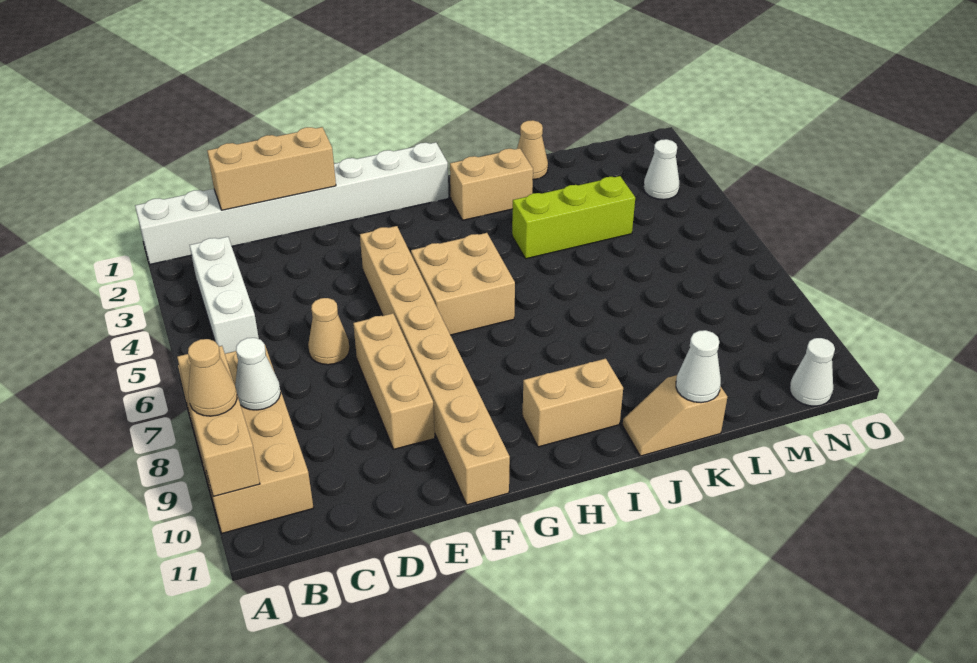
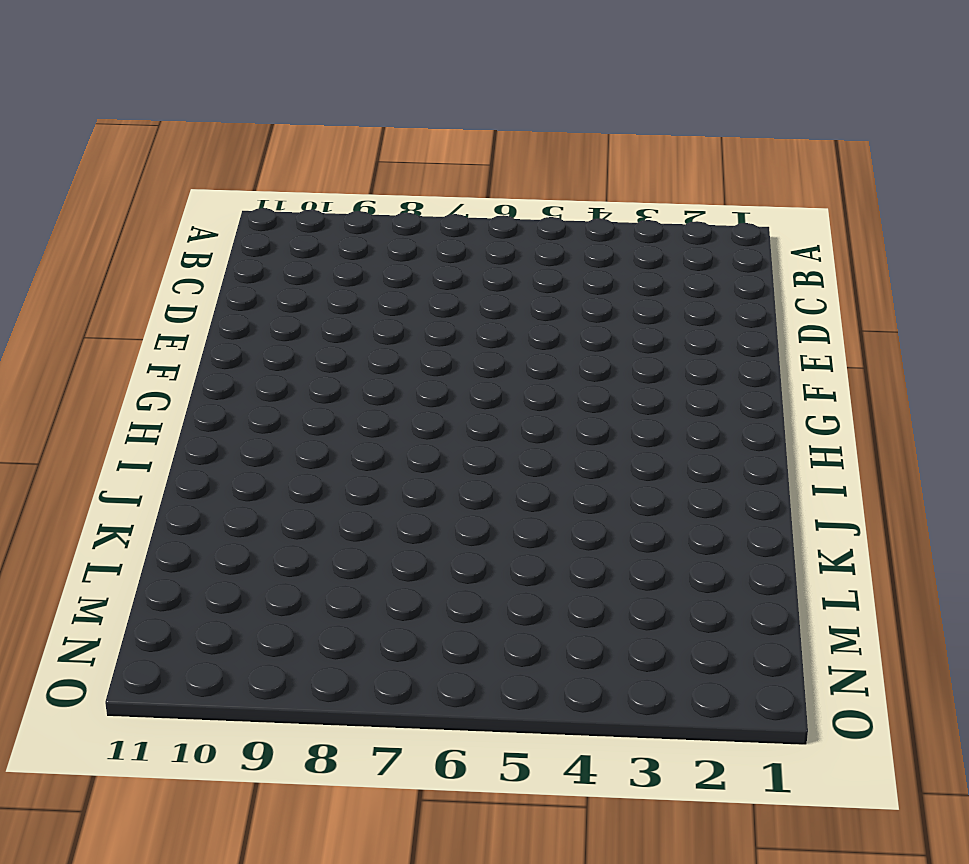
none -> white brick A1:H1 level 1
none -> tan brick A7:B10 level 1
none -> white brick B3:B5 level 1

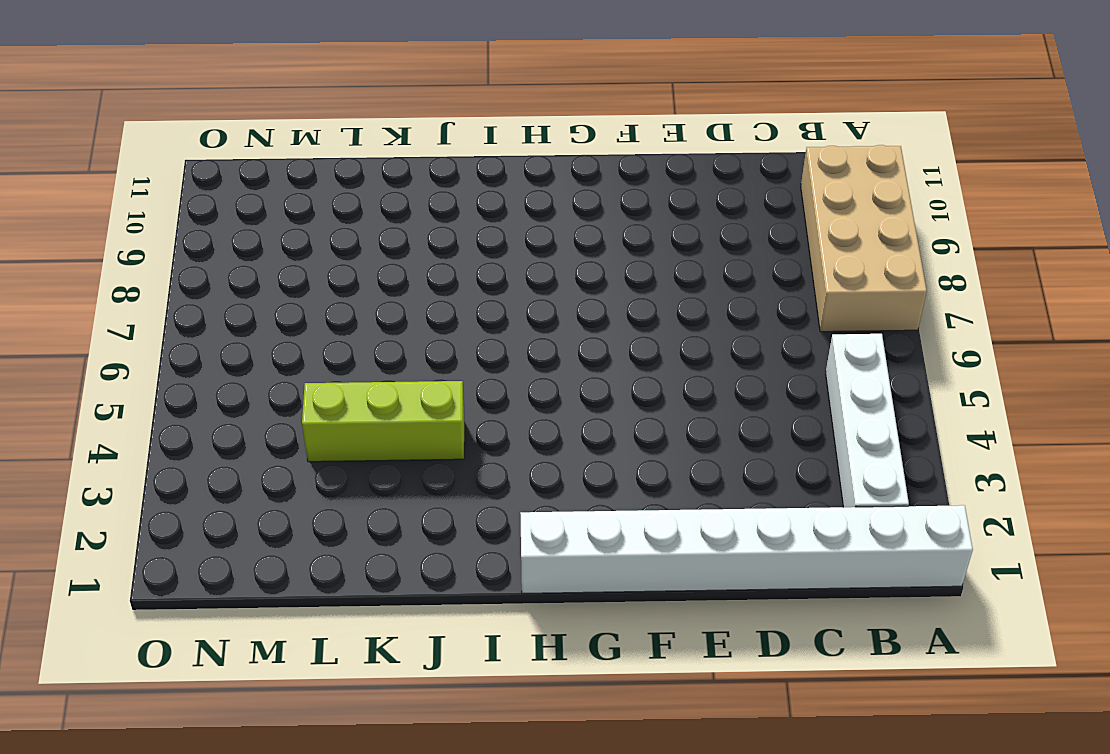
white brick B2:B5 level 1 -> white brick B3:B5 level 1
none -> tan cone D6 level 1
none -> tan brick E7:E9 level 1
none -> tan brick F4:F11 level 1

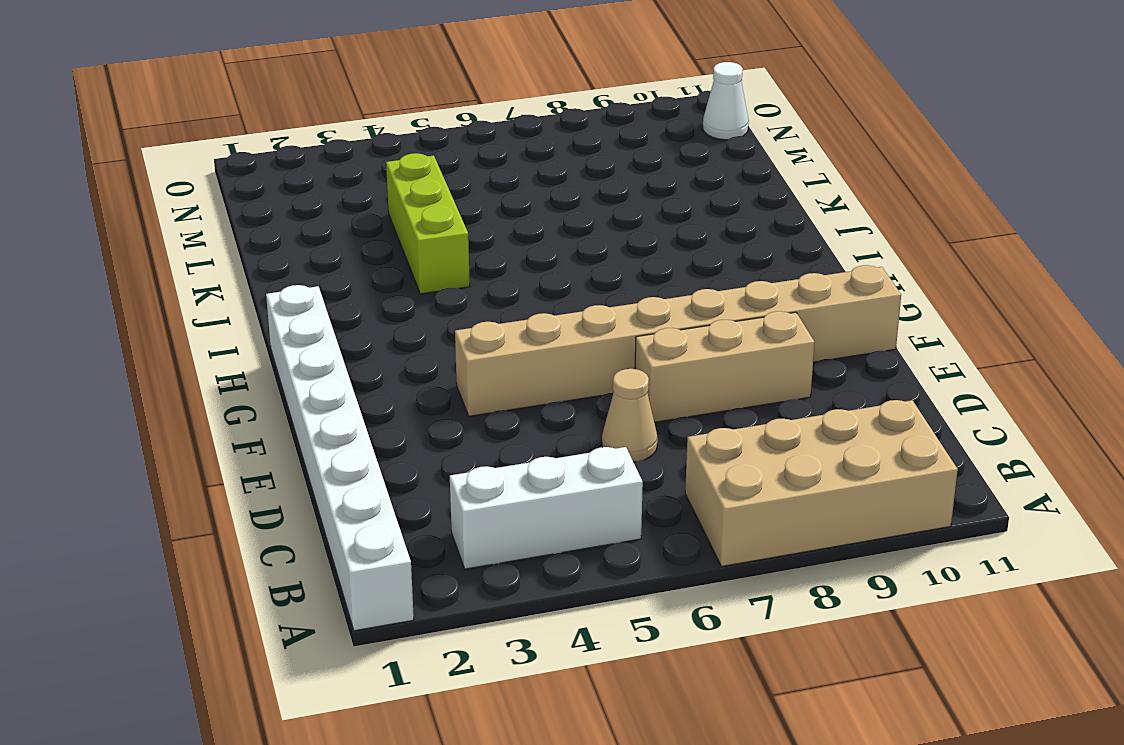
none -> tan brick G5:H6 level 1
none -> tan brick H10:I10 level 1
none -> tan brick I2:J2 level 1

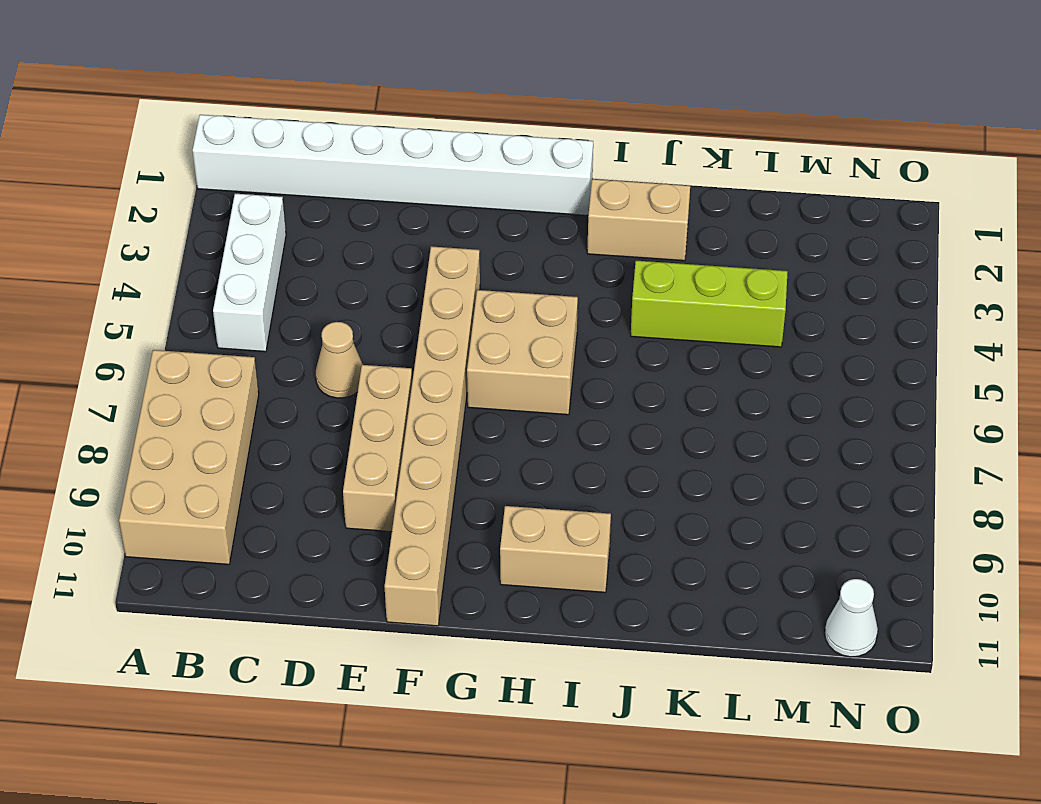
none -> tan slope J11:K11 level 1 top K
none -> tan cone K1 level 1
none -> white cone N3 level 1

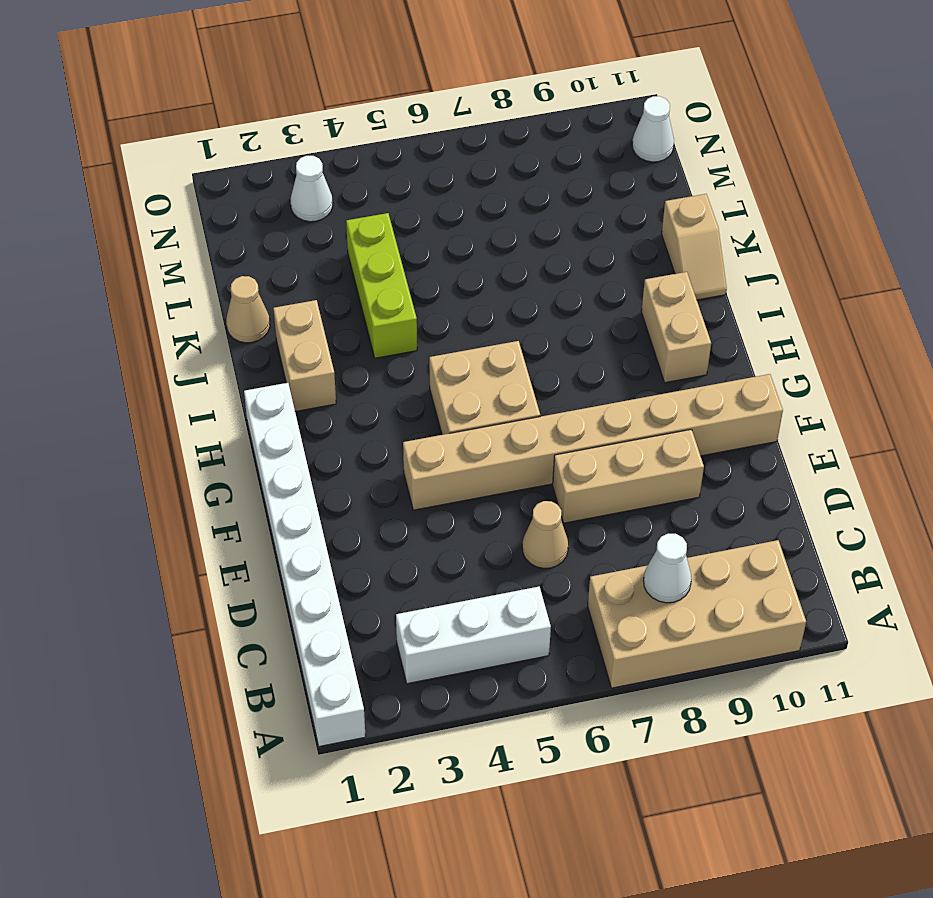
none -> tan brick A8:A10 level 2
none -> tan brick C1:E1 level 2
none -> white cone K11 level 2

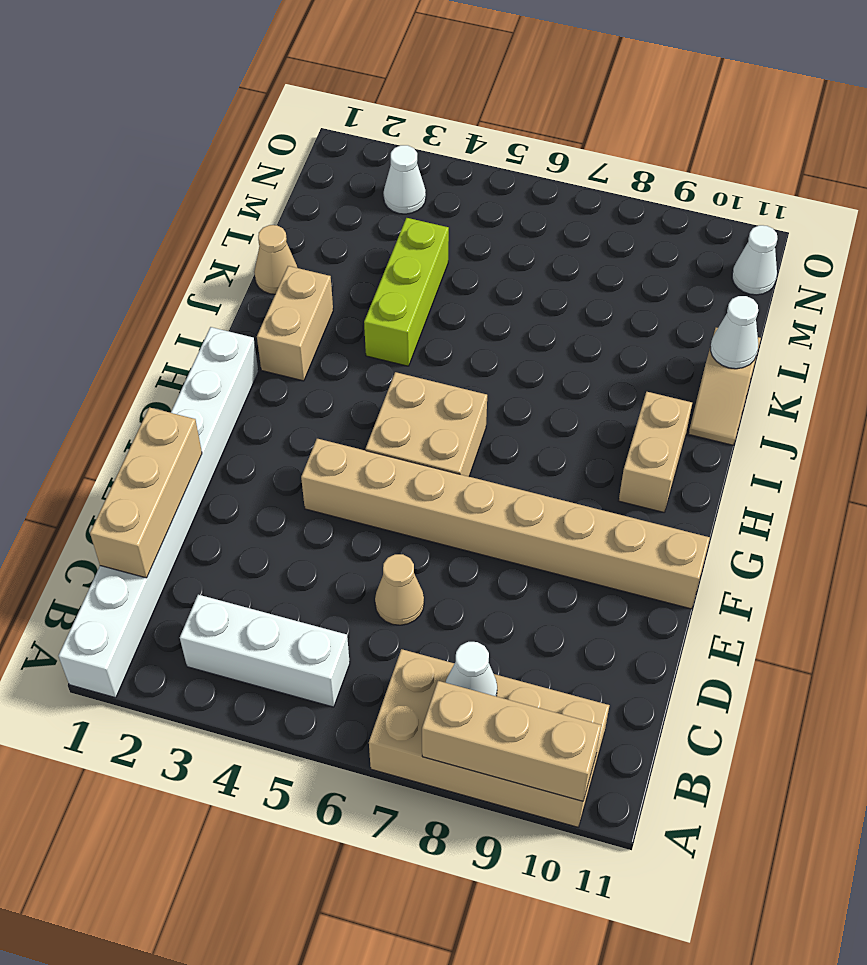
none -> tan brick E7:E9 level 1
none -> tan cone A9 level 3

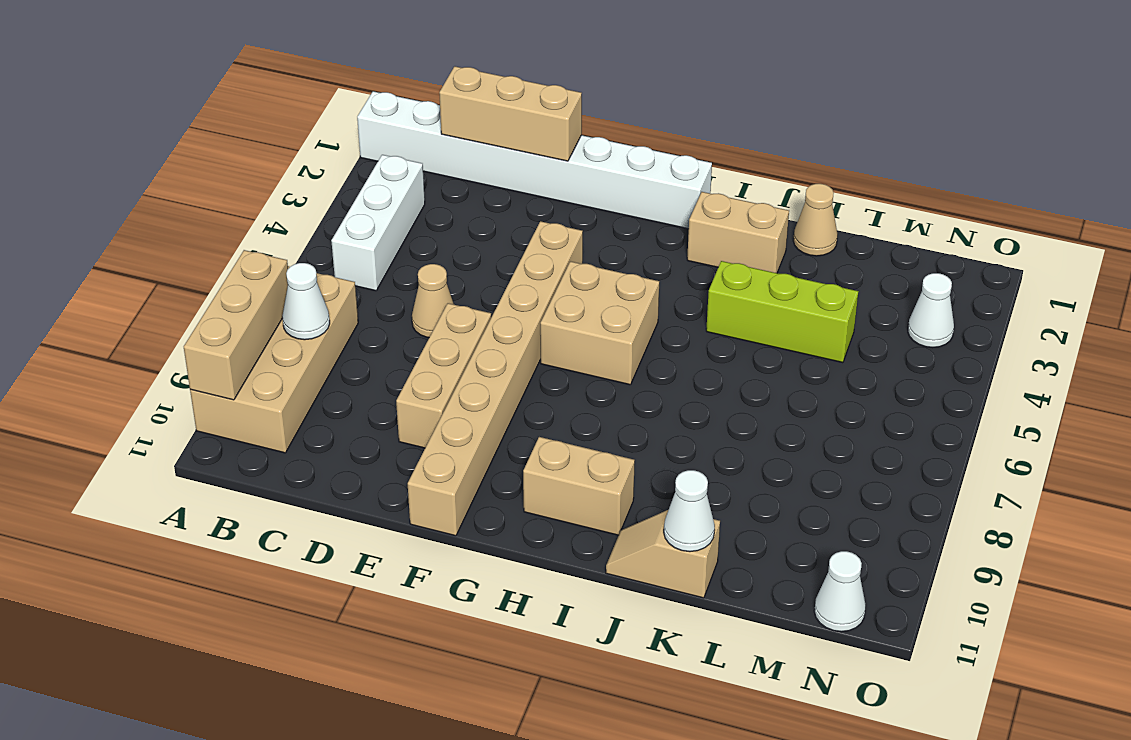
none -> tan cone A9 level 3

